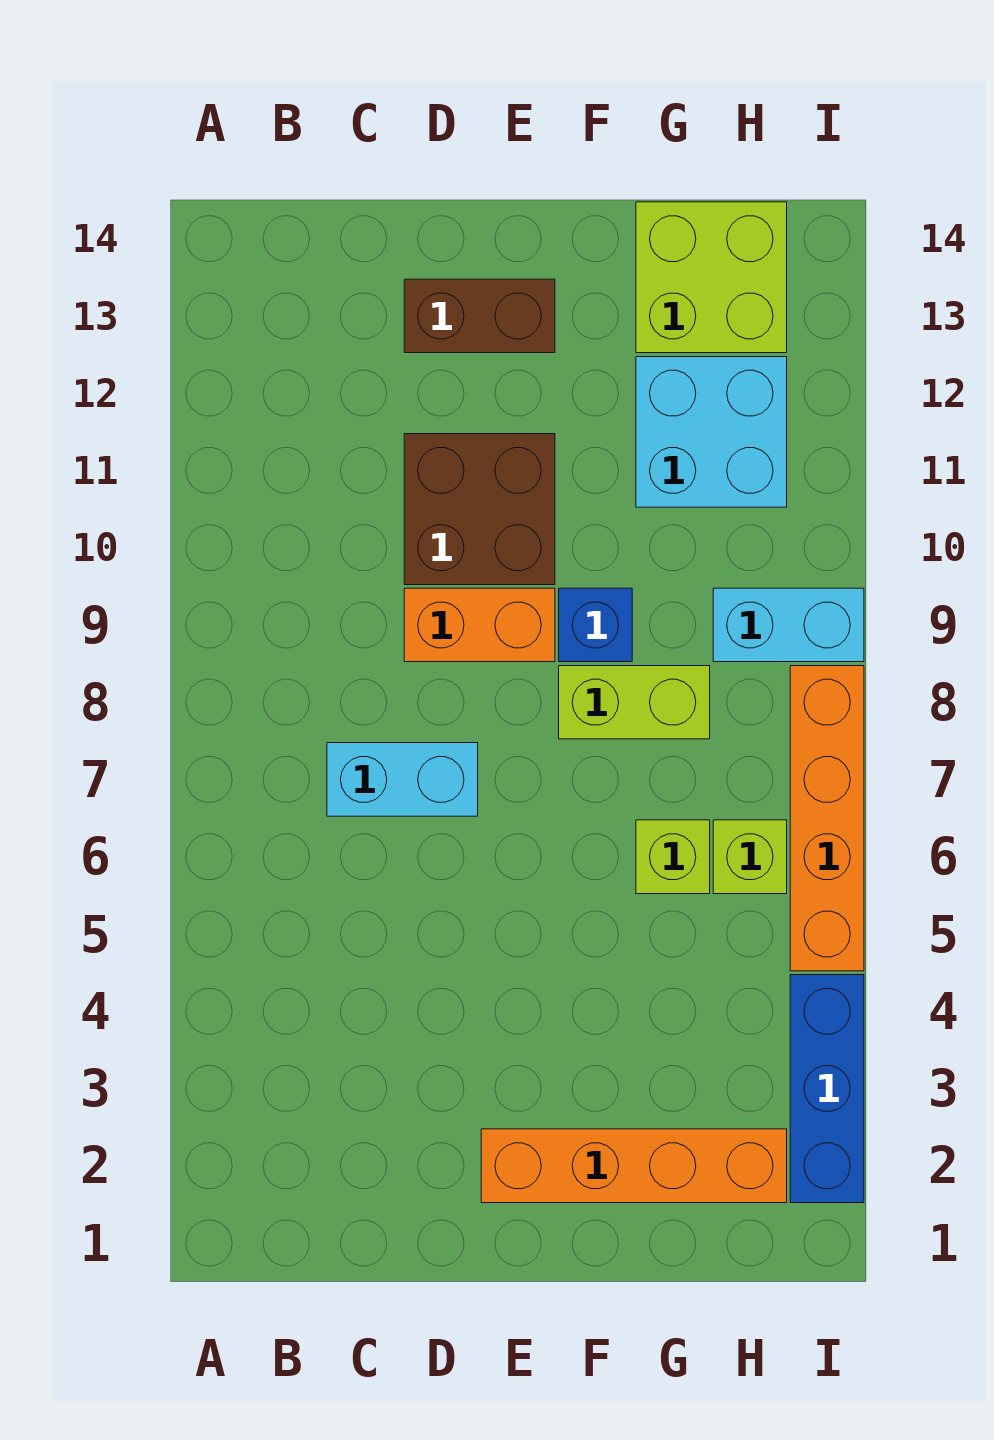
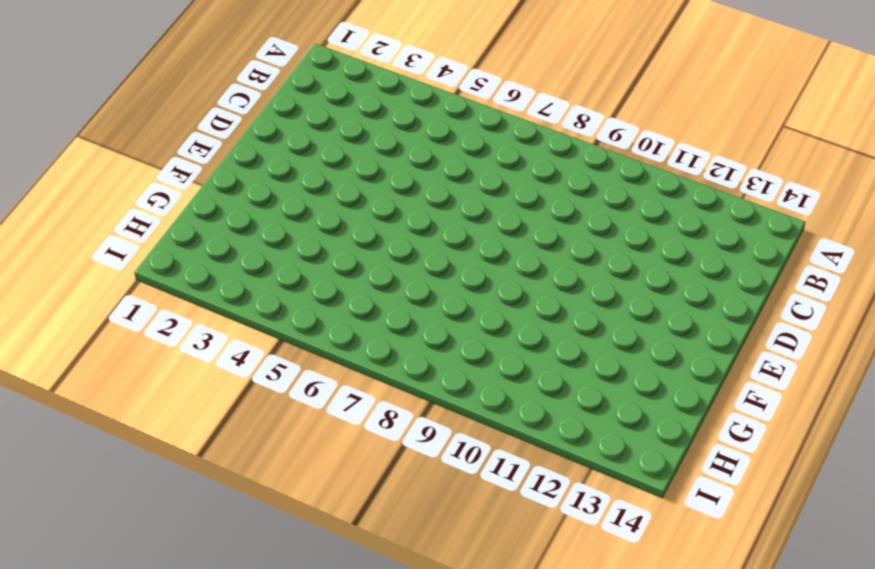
none -> cyan brick C7:D7 level 1
none -> orange brick D9:E9 level 1
none -> brown brick D10:E11 level 1

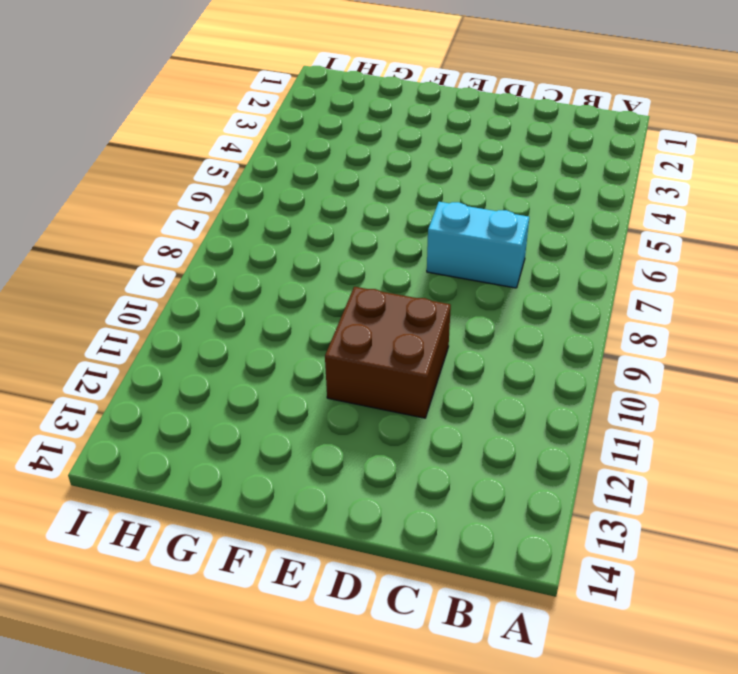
none -> orange brick D9:E9 level 1
none -> brown brick D13:E13 level 1
none -> orange brick E2:H2 level 1

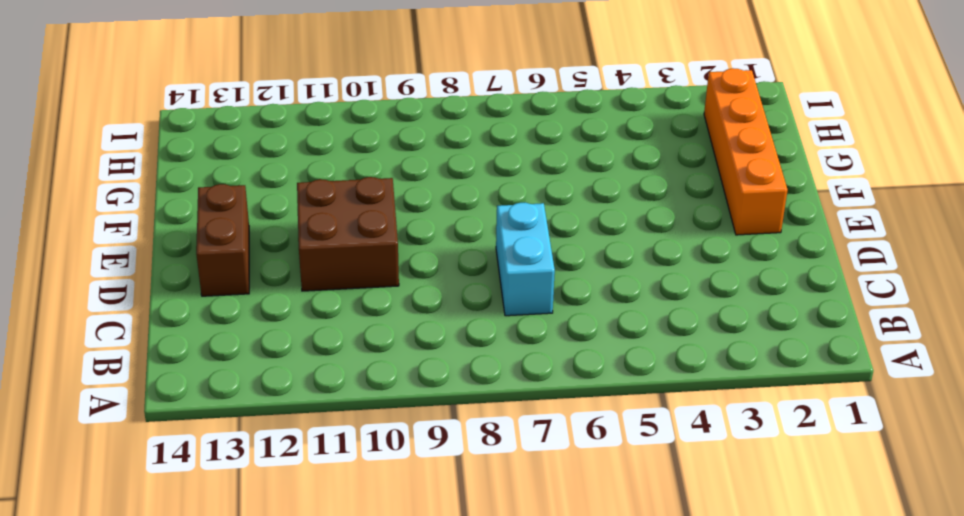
none -> orange brick D9:E9 level 1
none -> lime brick F8:G8 level 1
none -> blue brick F9 level 1

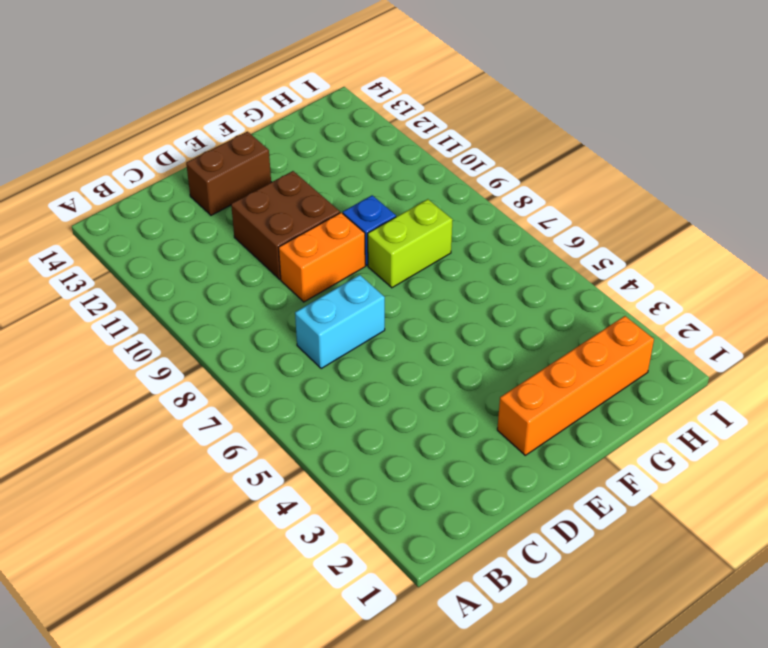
none -> lime brick G6 level 1
none -> cyan brick G11:H12 level 1
none -> lime brick G13:H14 level 1

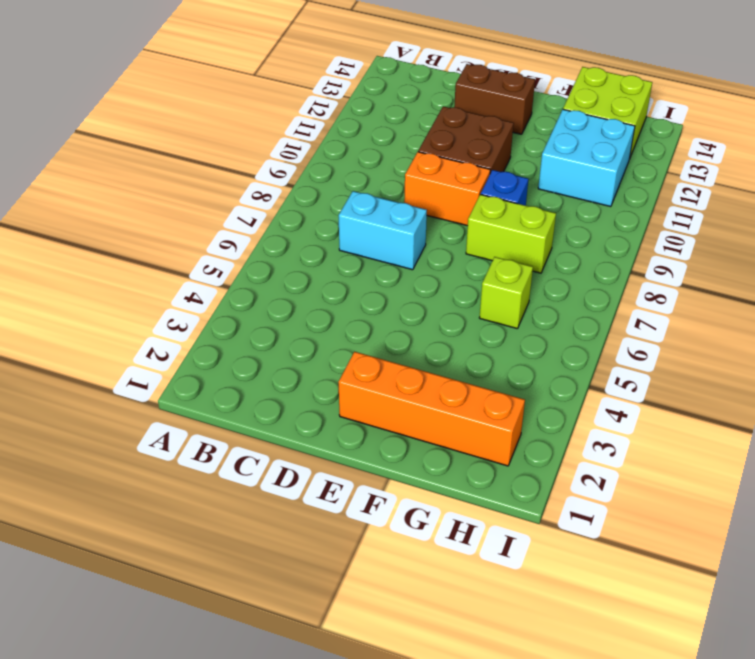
none -> lime brick H6 level 1
none -> cyan brick H9:I9 level 1
none -> blue brick I2:I4 level 1

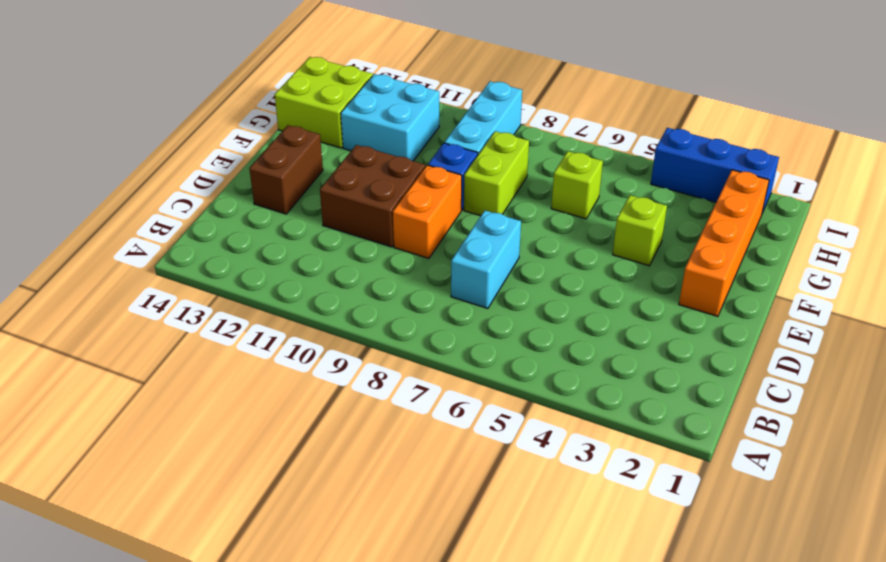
lime brick F4 level 1 -> lime brick H6 level 1
cyan brick G9:I9 level 1 -> cyan brick H9:I9 level 1
none -> orange brick I5:I8 level 1

